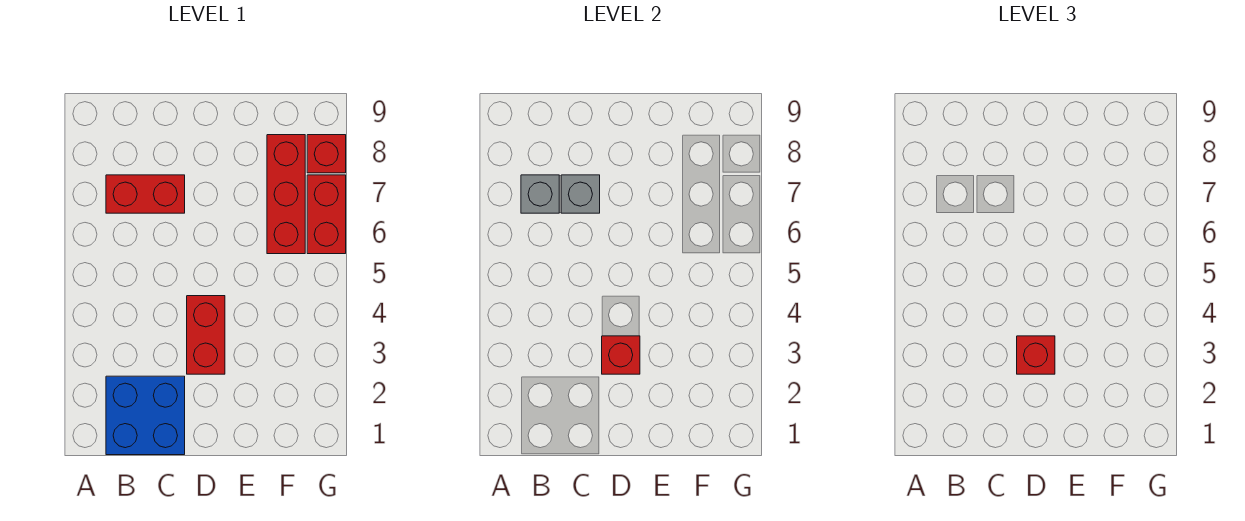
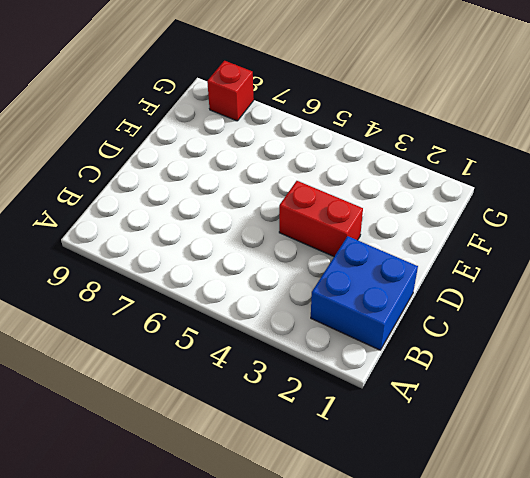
none -> red brick B7:C7 level 1
none -> red brick F6:F8 level 1

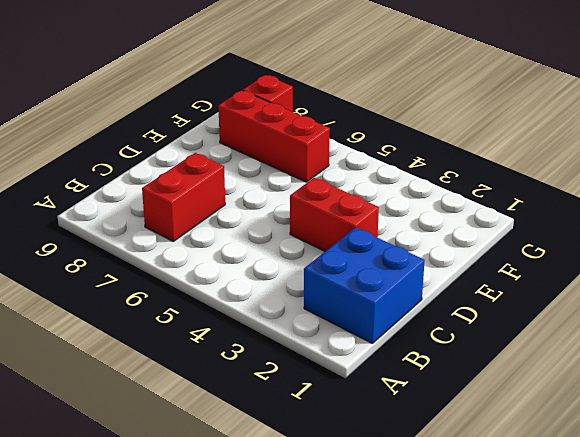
none -> red brick G6:G7 level 1
none -> grey brick B7 level 2

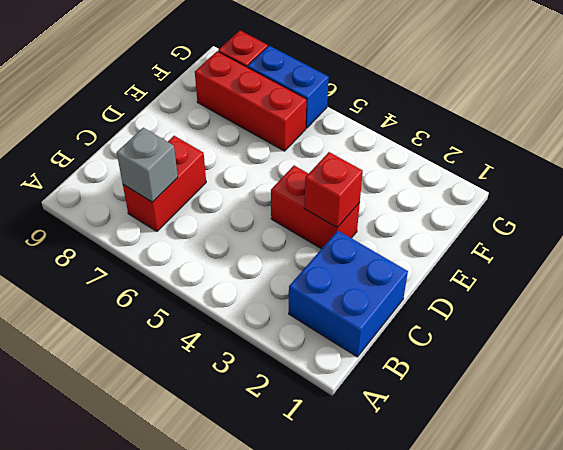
blue brick G6:G7 level 1 -> red brick G6:G7 level 1
none -> grey brick C7 level 2
none -> red brick D3 level 3

